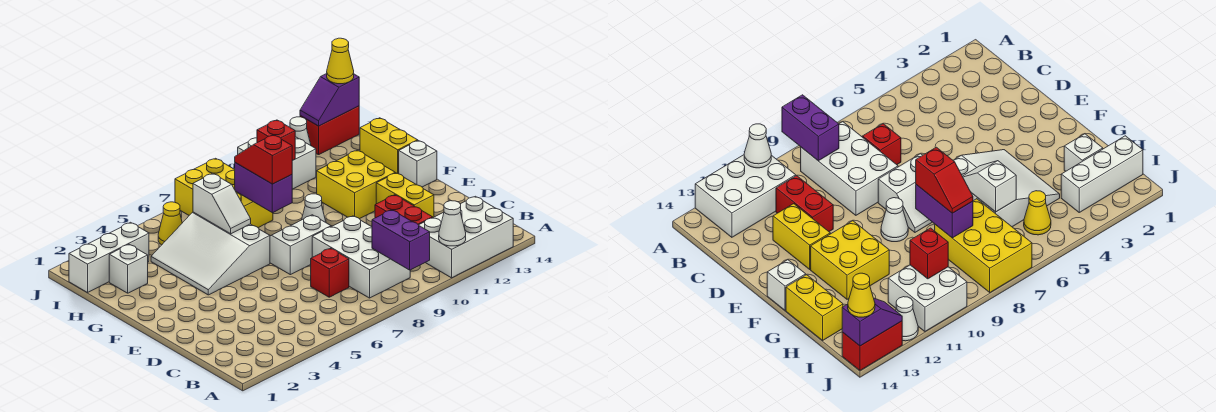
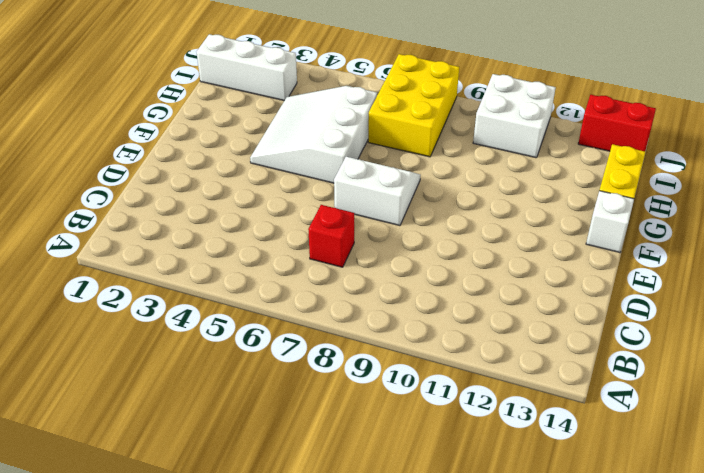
none -> white brick A11:B13 level 1
none -> white brick B8:D9 level 1
none -> red brick C11:D11 level 1

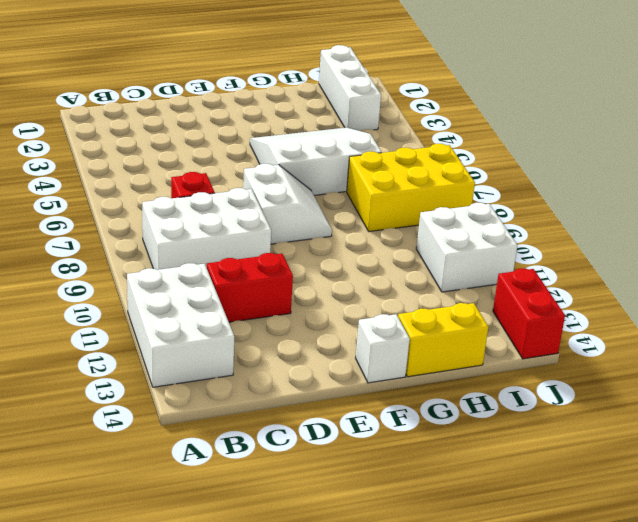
none -> yellow brick D12:E12 level 1
none -> white cone F9 level 1
none -> yellow brick F11:G12 level 1

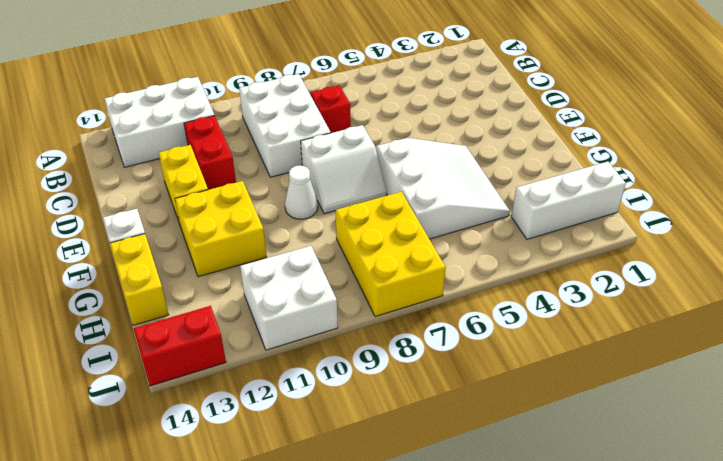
none -> white brick H2 level 1
none -> yellow cone I5 level 1
none -> white cone J12 level 1

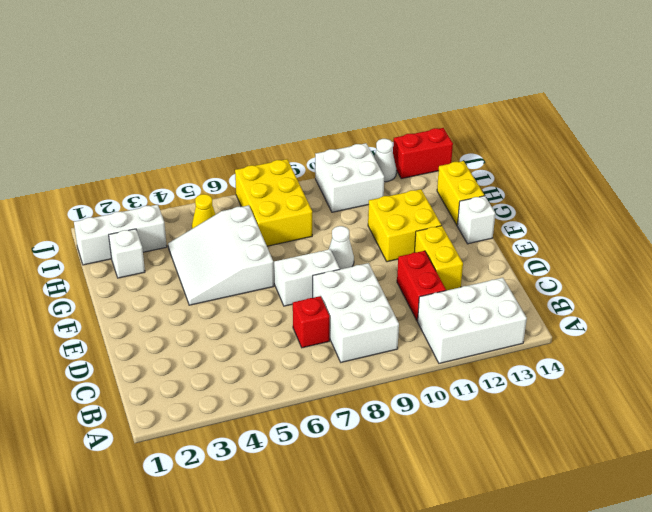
none -> purple brick A9:B9 level 2
none -> white cone A11 level 2
none -> white slope G6:H6 level 2 top H

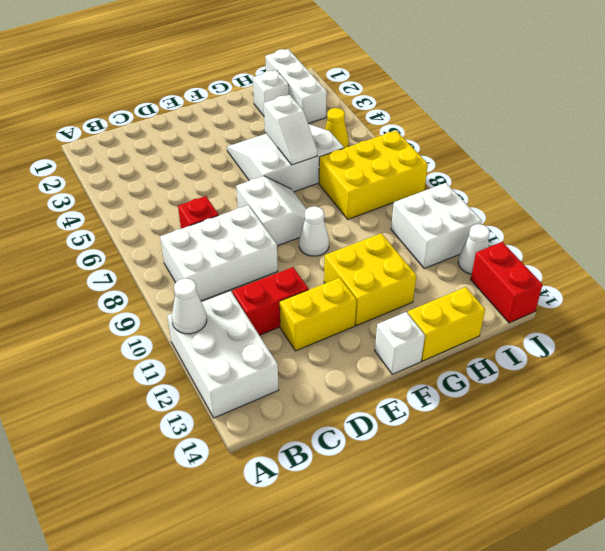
white slope G5:G6 level 2 top 5 -> white slope G6:H6 level 2 top H
none -> purple brick A9:B9 level 2
none -> purple brick G8:H8 level 2
none -> red brick I10 level 2

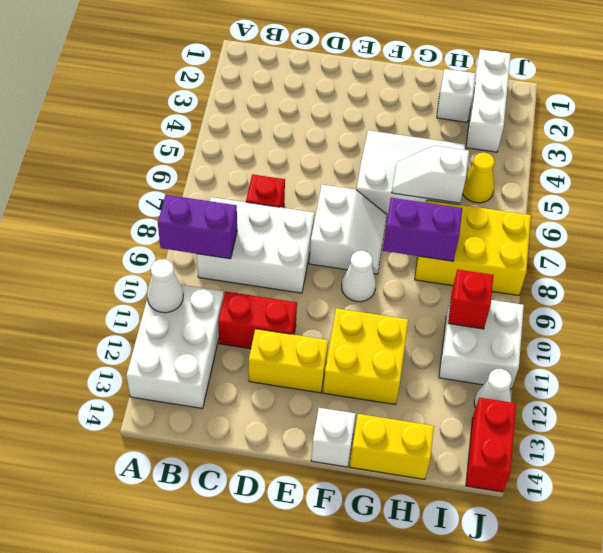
none -> purple slope J13:J14 level 2 top 14
none -> red slope G8:H8 level 3 top G
none -> yellow cone J14 level 3

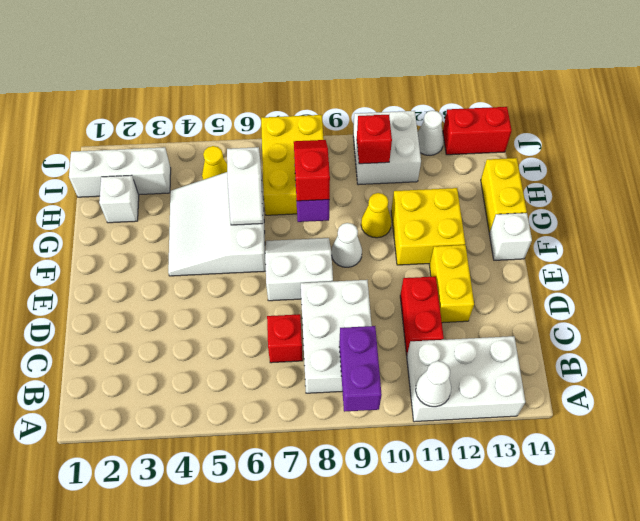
yellow cone G10 level 1 -> yellow cone J14 level 3
none -> purple slope J13:J14 level 2 top 14

